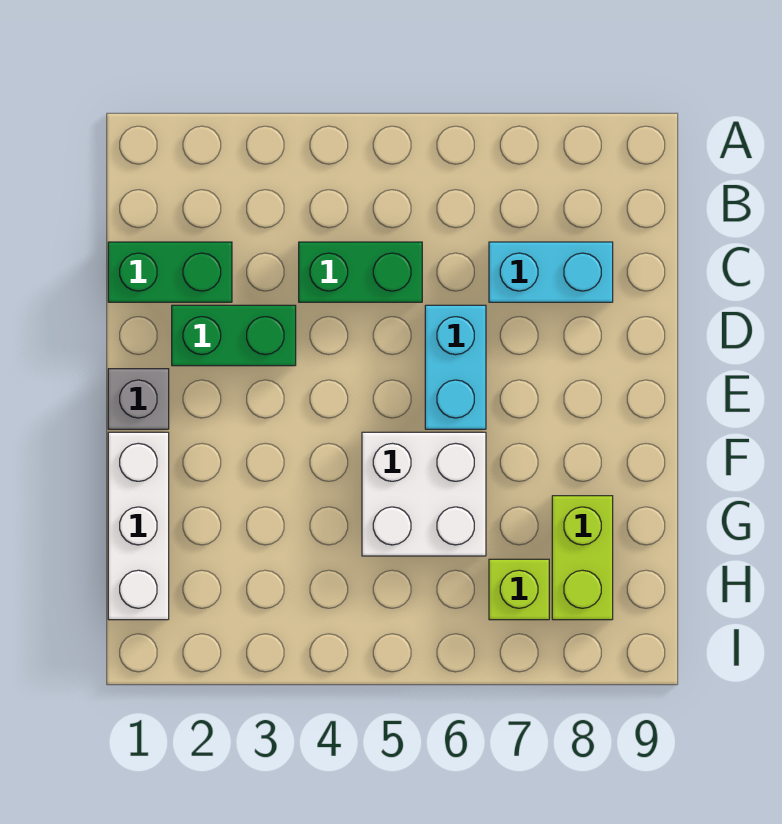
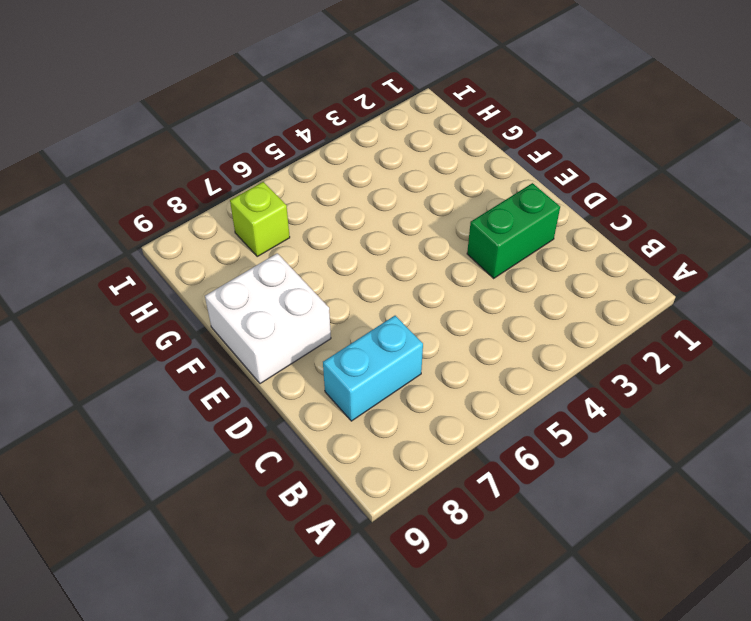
white brick E8:F9 level 1 -> white brick F5:G6 level 1
none -> green brick C1:C2 level 1
none -> green brick C4:C5 level 1

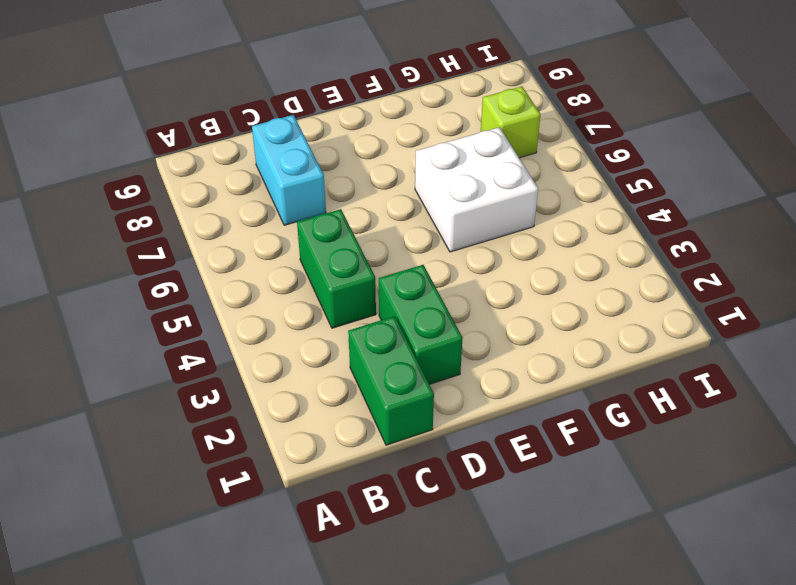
none -> cyan brick D6:E6 level 1
none -> grey brick E1 level 1

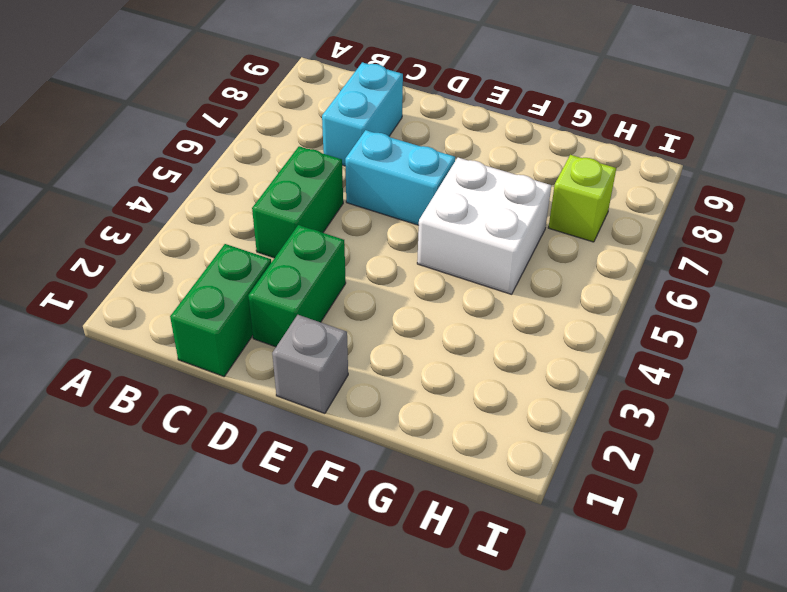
none -> white brick F1:H1 level 1
none -> lime brick G8:H8 level 1

